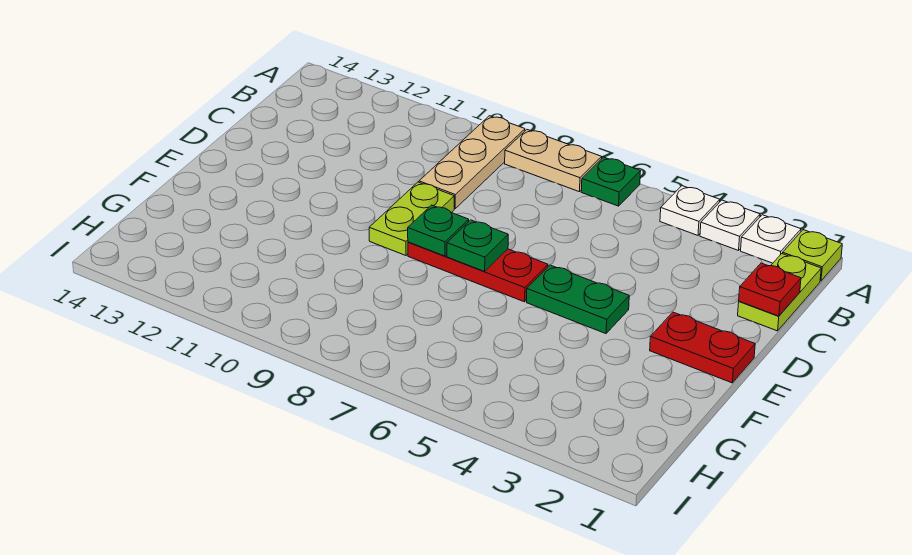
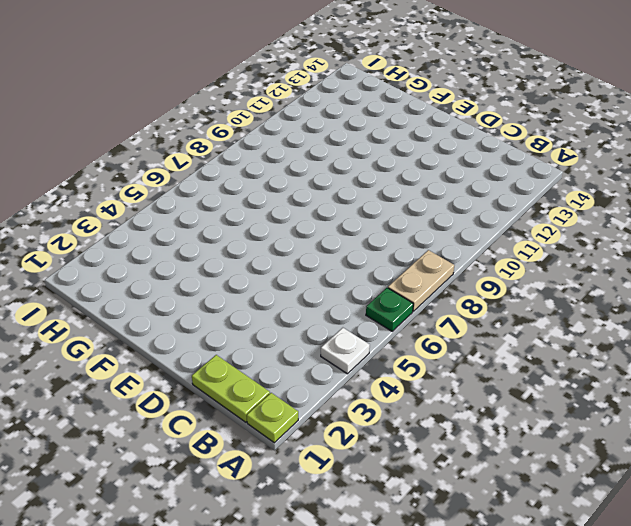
none -> white plate A2 level 1
none -> white plate A3 level 1
none -> tan plate A9:C9 level 1

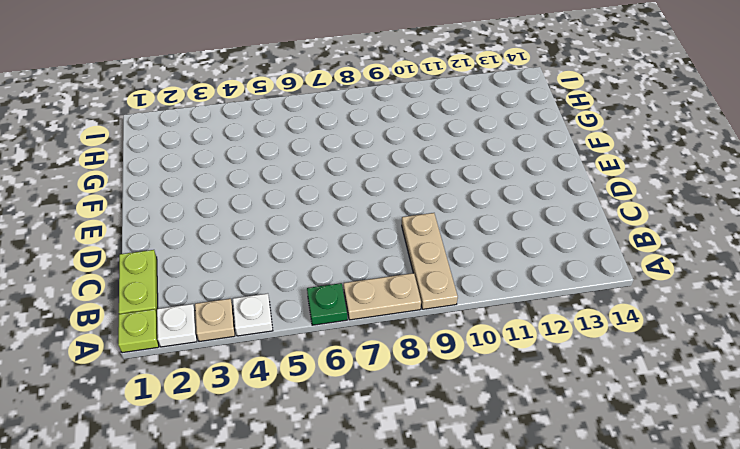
tan plate A3 level 1 -> white plate A3 level 1
none -> lime plate D9:E9 level 1
none -> red plate E1:E2 level 1
none -> green plate E4:E5 level 1

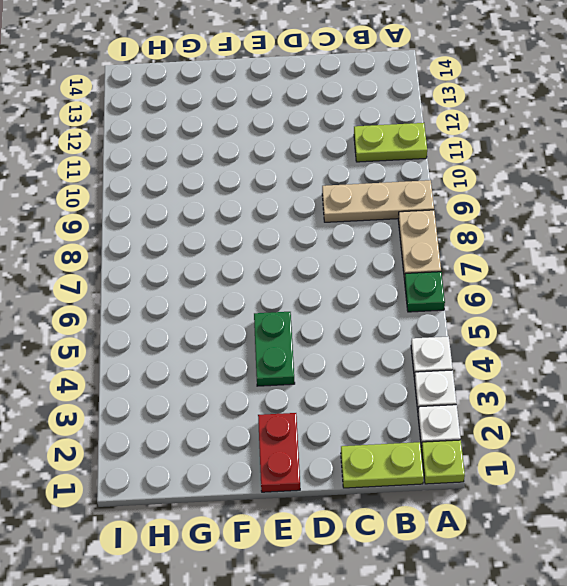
lime plate A11:B11 level 1 -> lime plate D9:E9 level 1
none -> red plate E6:E8 level 1
none -> red plate C1 level 2
none -> green plate E7 level 2

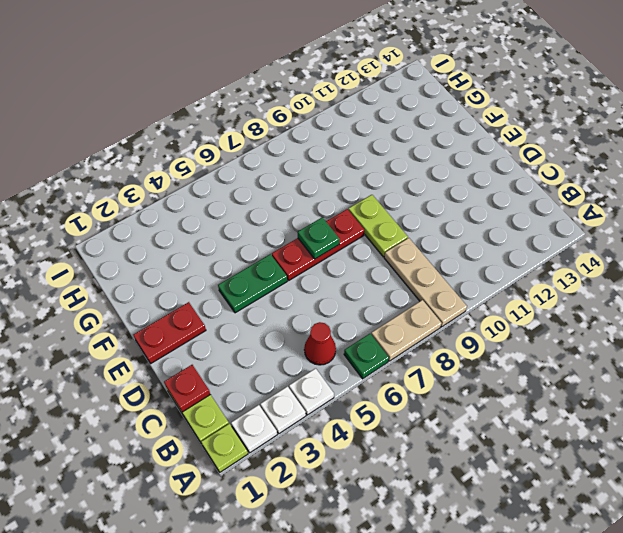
red cone B5 level 1 -> none
none -> green plate E8 level 2

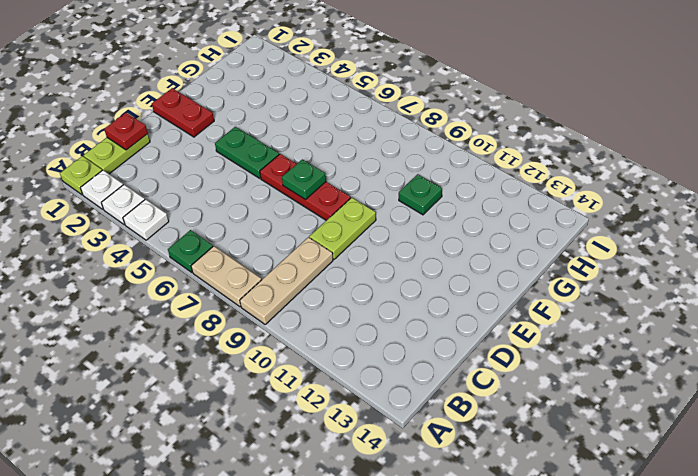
green plate G10 level 1 -> green plate E8 level 2

